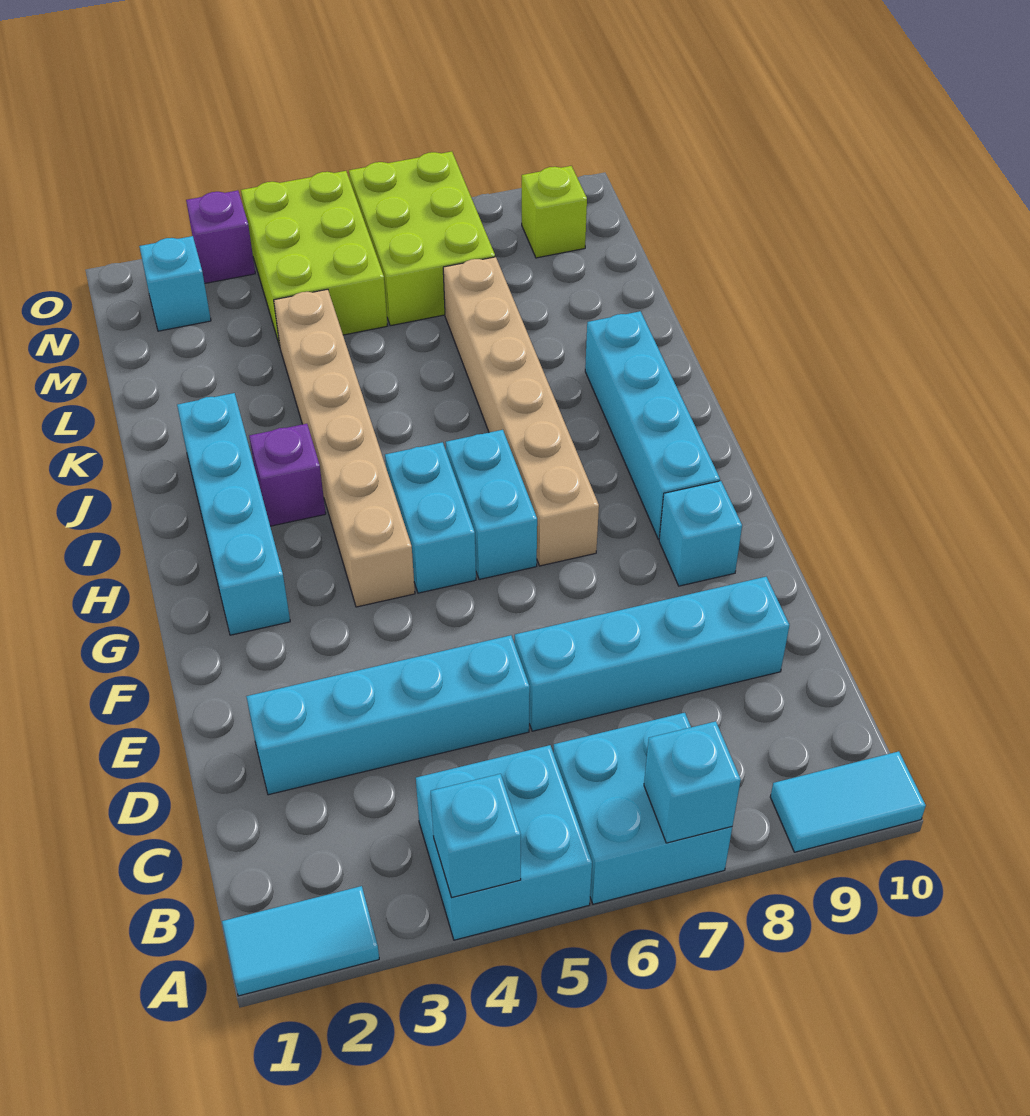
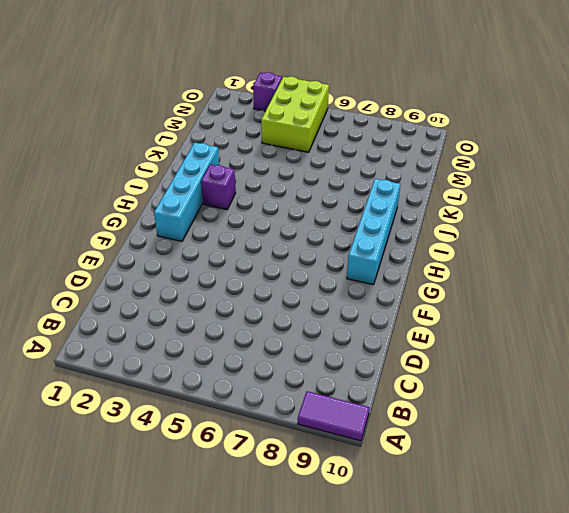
purple tile A9:A10 level 1 -> cyan tile A9:A10 level 1
none -> cyan tile A1:A2 level 1
none -> cyan brick A4:B5 level 1
none -> cyan brick A6:B7 level 1

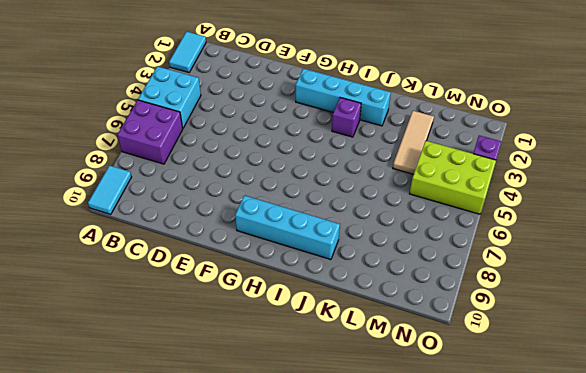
purple brick A6:B7 level 1 -> cyan brick A6:B7 level 1
tan tile L2:L4 level 1 -> tan brick G4:L4 level 1
none -> cyan brick D2:D5 level 1
none -> cyan brick D6:D9 level 1
none -> cyan brick F9 level 1

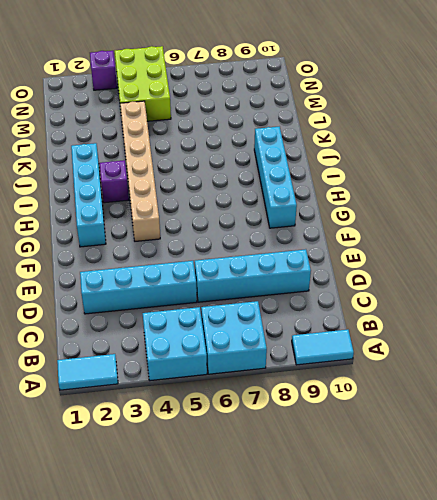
none -> cyan brick F9 level 1
none -> cyan brick G5:H5 level 1
none -> cyan brick G6:H6 level 1

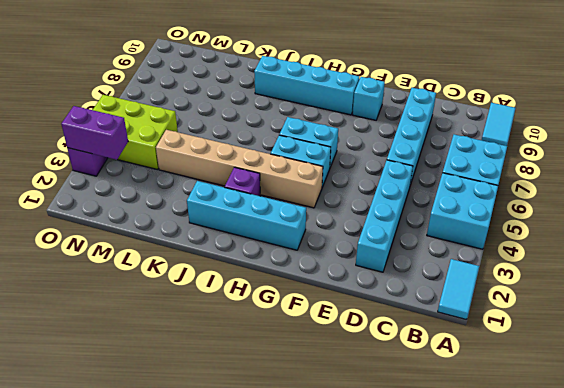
purple brick N3:O3 level 2 -> none
none -> tan brick G7:L7 level 1
none -> lime brick M6:O7 level 1
none -> cyan brick N2 level 1

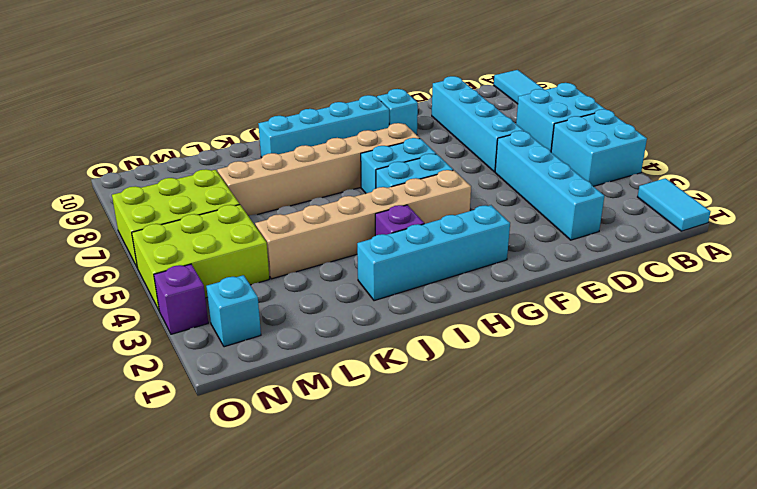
none -> lime brick N9 level 1
none -> cyan brick A4 level 2
none -> cyan brick A7 level 2

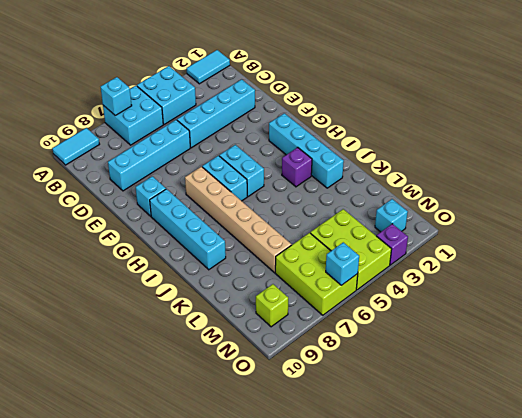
cyan brick O6 level 2 -> cyan brick A4 level 2
none -> tan brick G4:L4 level 1

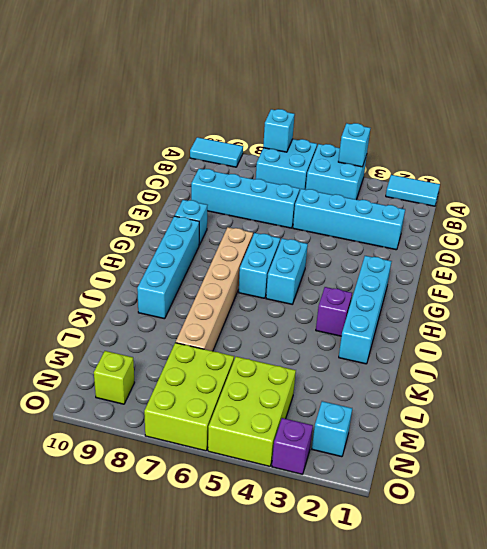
none -> tan brick G4:L4 level 1

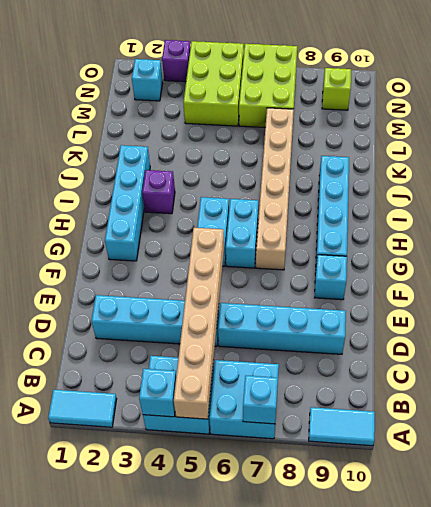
tan brick A5:F5 level 2 -> tan brick G4:L4 level 1

